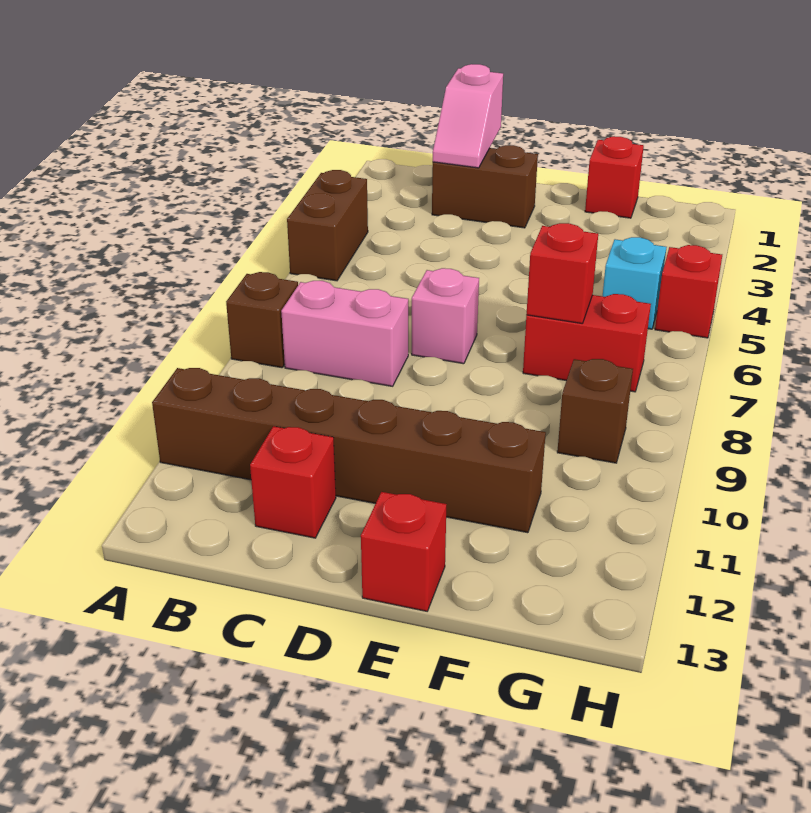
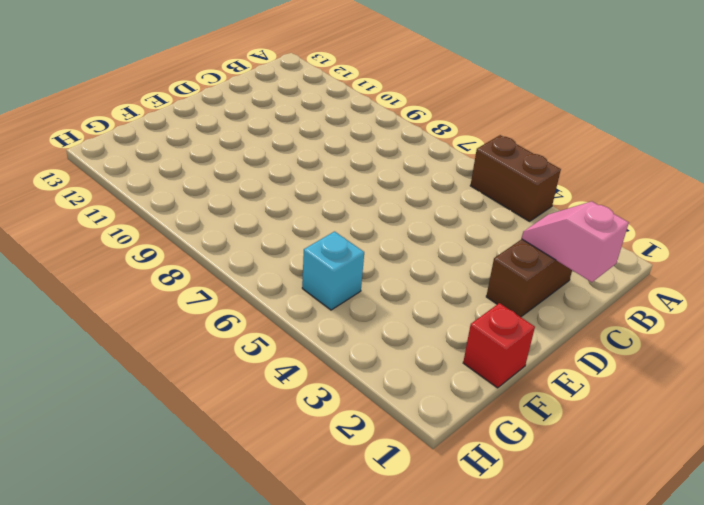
none -> brown brick A8 level 1
none -> brown brick A11:F11 level 1
none -> pink brick B8:C8 level 1

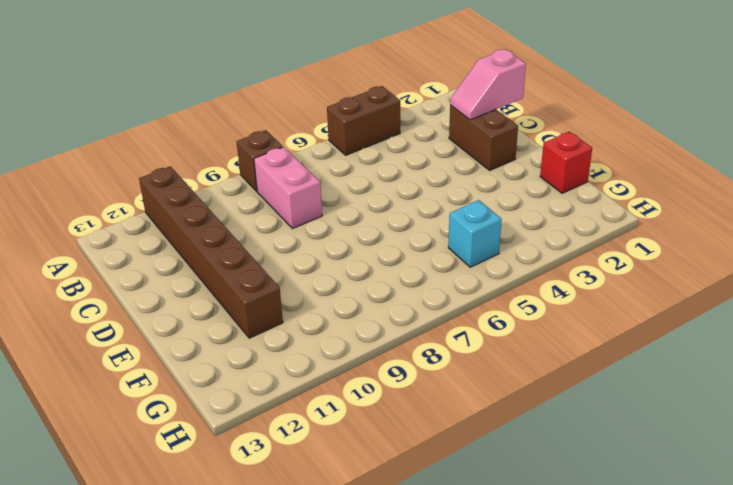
none -> red brick C12 level 1
none -> pink brick D7 level 1
none -> red brick E13 level 1

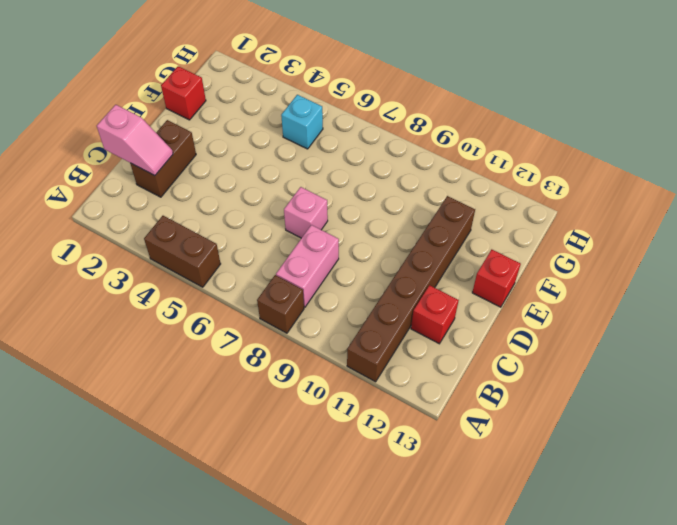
none -> red brick F7:G7 level 1
none -> brown brick G9 level 1
none -> red brick H5 level 1

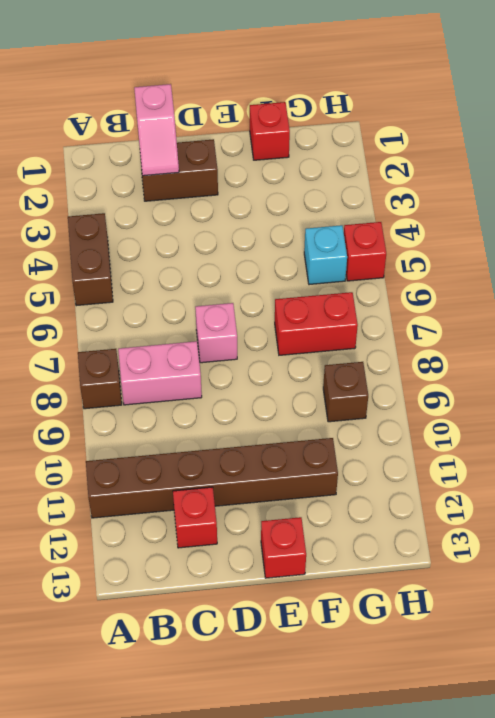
none -> red brick F7 level 2

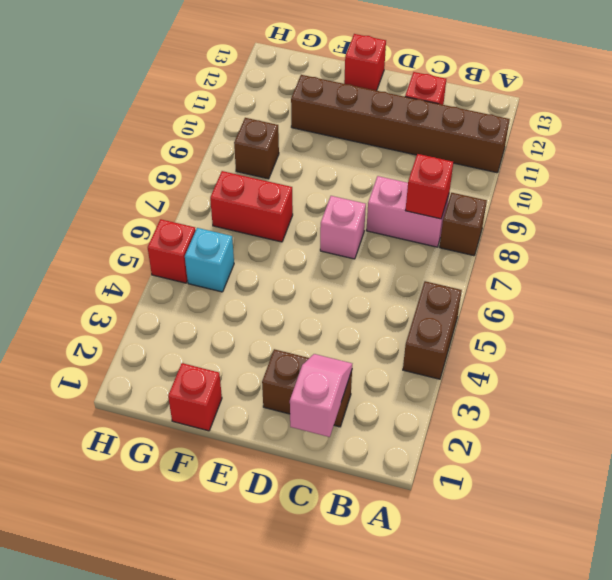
red brick B8 level 2 -> red brick F7 level 2

